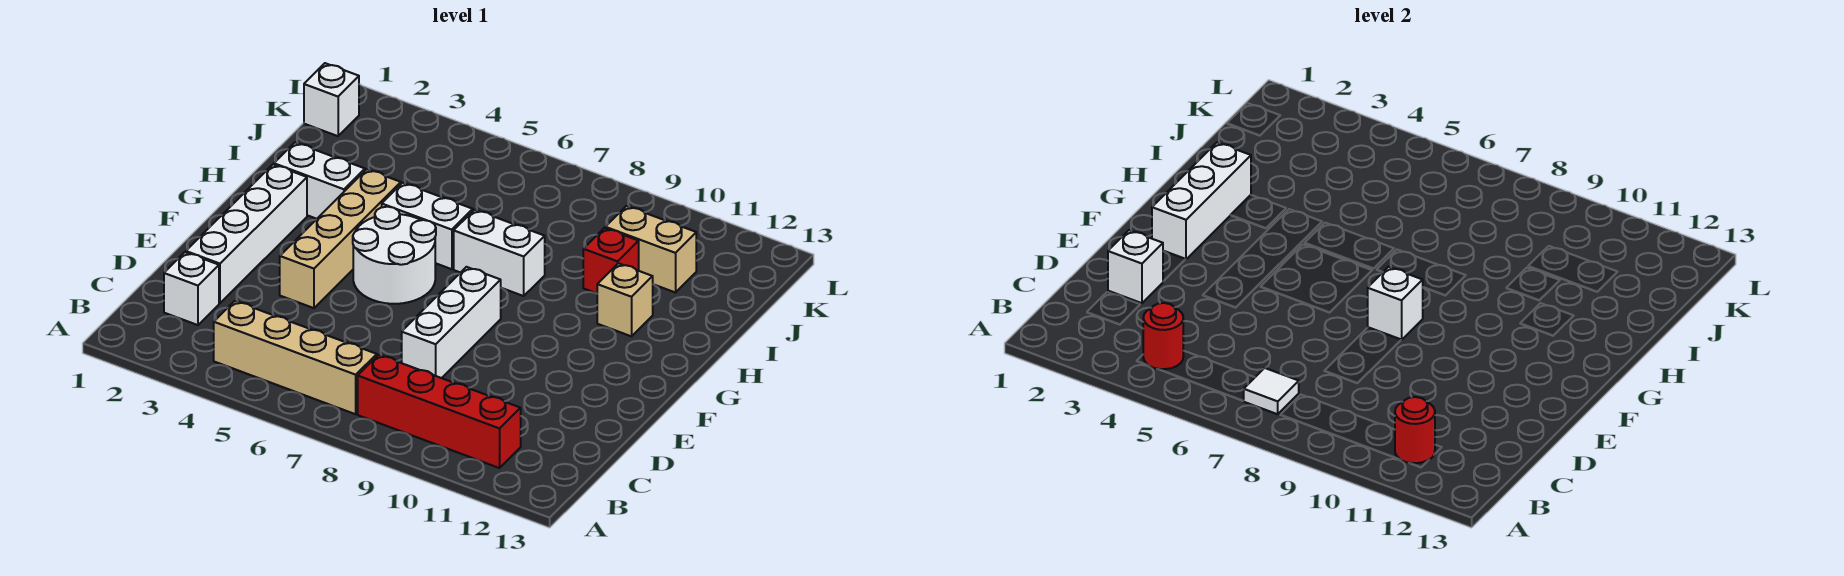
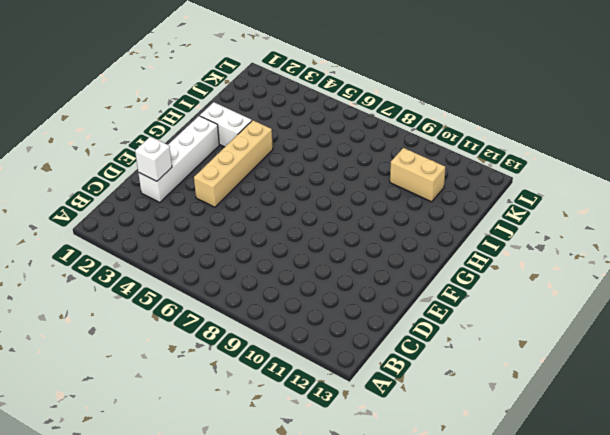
none -> tan brick B4:B7 level 1
none -> red brick B8:B11 level 1
none -> white brick C2 level 1

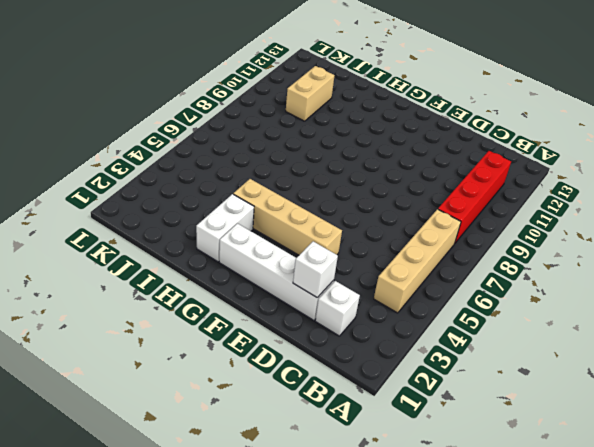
none -> white brick D8:F8 level 1
none -> white round brick F5:G6 level 1
none -> white brick H5:H6 level 1

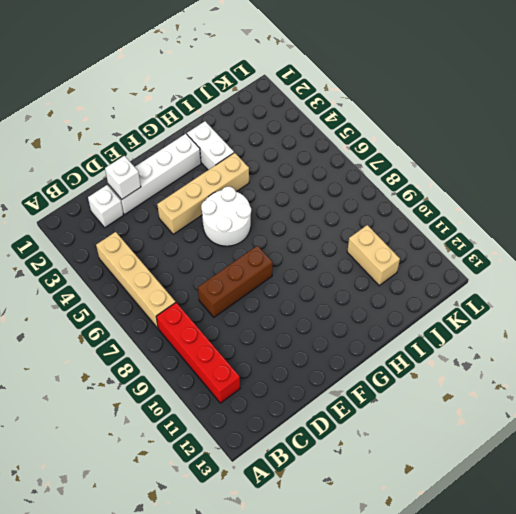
brown brick D8:F8 level 1 -> white brick D8:F8 level 1
none -> white brick H5:H6 level 1
none -> white brick H7:H8 level 1
none -> tan brick H11 level 1

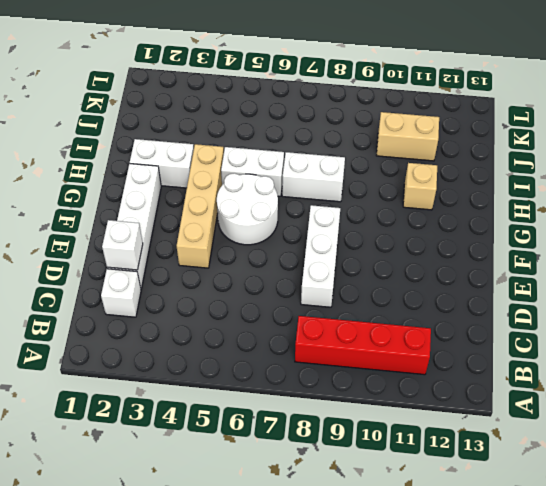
none -> tan brick B4:B7 level 1
none -> red brick I10 level 1
none -> white brick K1 level 1

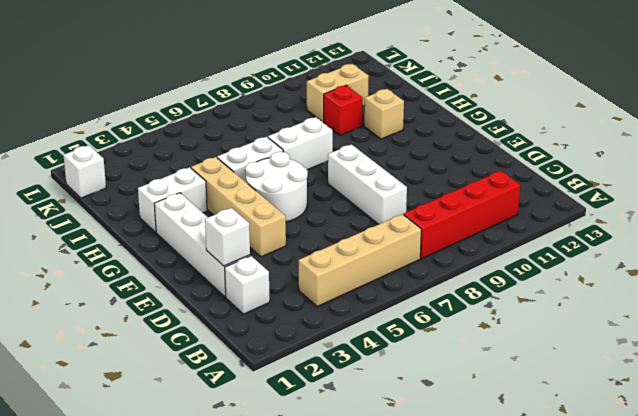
none -> red round brick B4 level 2
none -> white tile B7 level 2
none -> red round brick B11 level 2

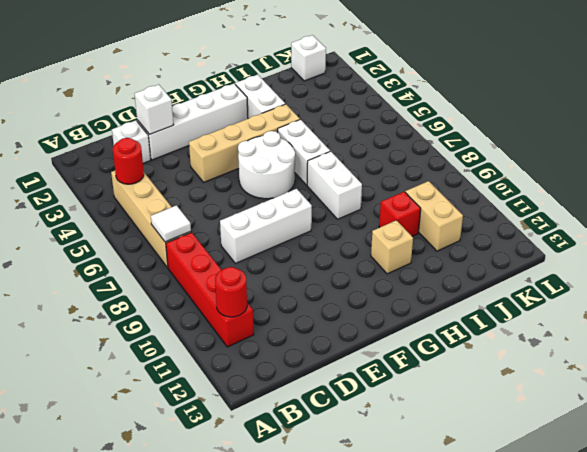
none -> white brick F2:H2 level 2
none -> white brick F8 level 2

